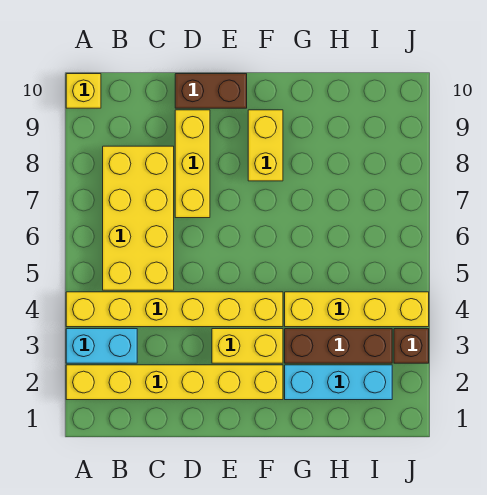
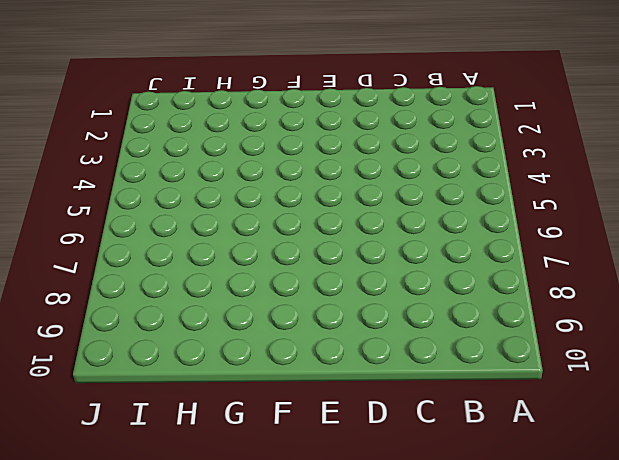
none -> yellow brick A2:F2 level 1
none -> cyan brick A3:B3 level 1
none -> yellow brick A4:F4 level 1

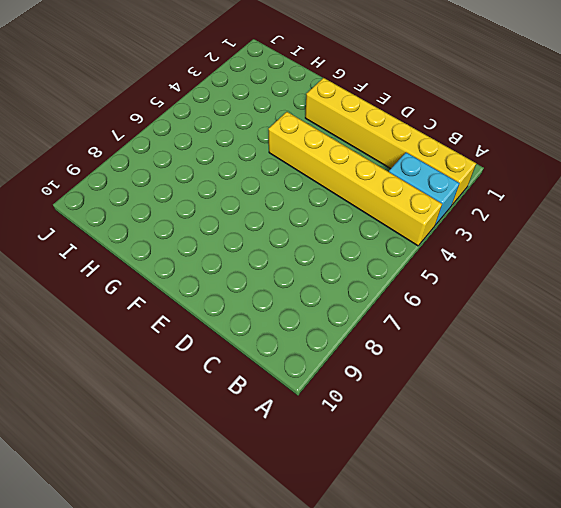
none -> yellow brick A10 level 1
none -> yellow brick B5:C8 level 1
none -> yellow brick D7:D9 level 1

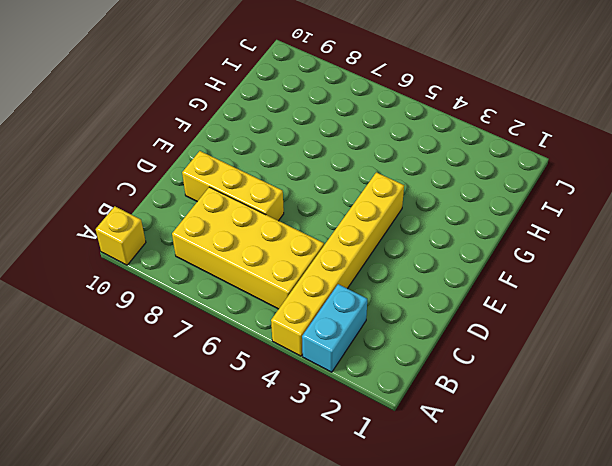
none -> yellow brick A2:F2 level 1
none -> brown brick D10:E10 level 1
none -> yellow brick E3:F3 level 1

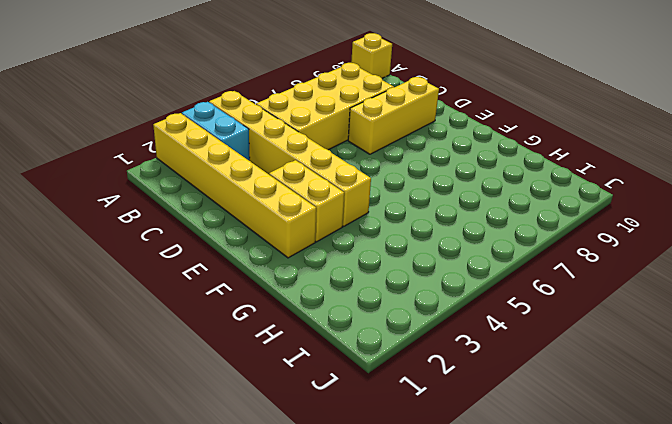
none -> brown brick D10:E10 level 1
none -> yellow brick F8:F9 level 1
none -> cyan brick G2:I2 level 1

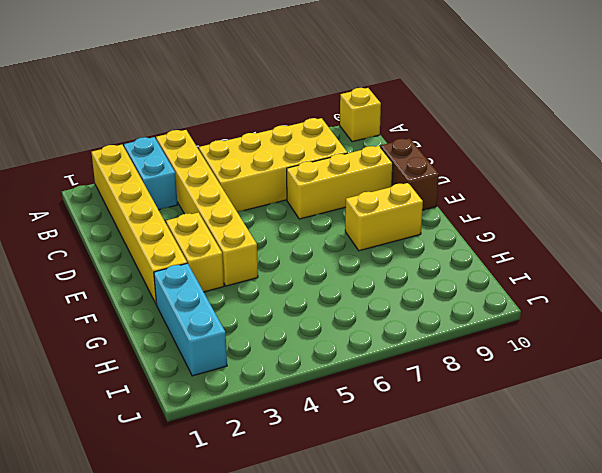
none -> brown brick G3:I3 level 1
none -> yellow brick G4:J4 level 1
none -> brown brick J3 level 1

